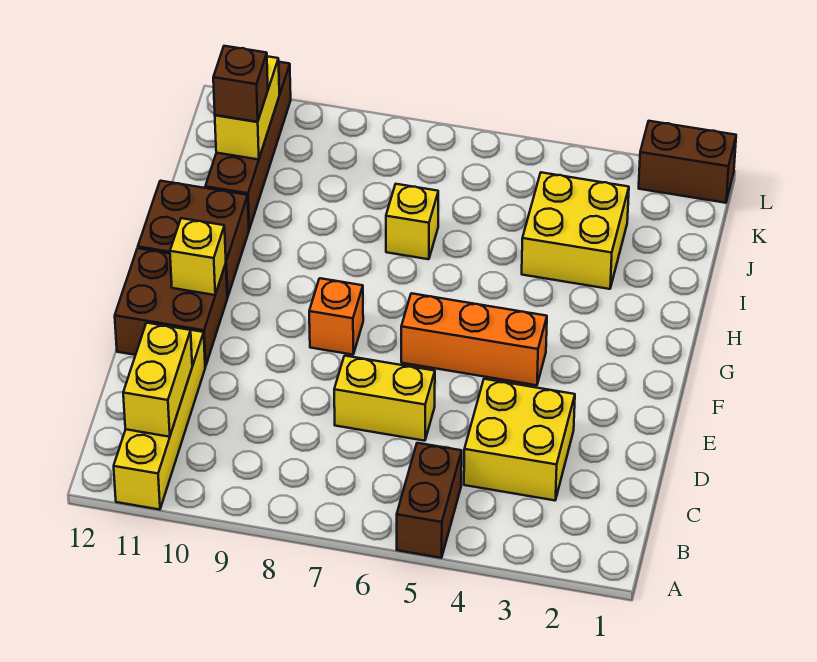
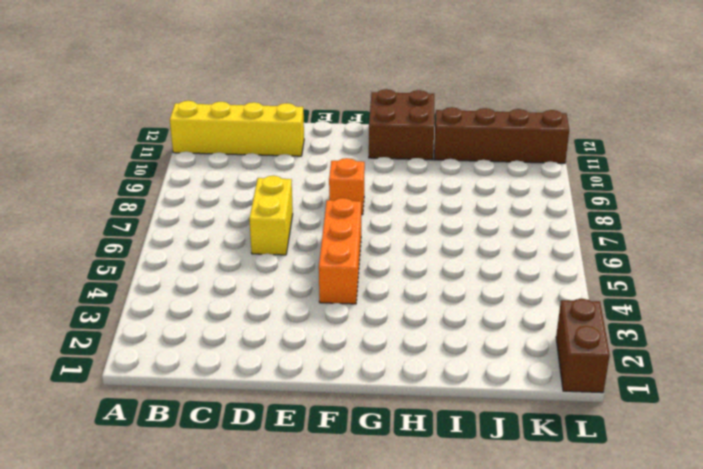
none -> brown brick A5:B5 level 1
none -> yellow brick C3:D4 level 1
none -> brown brick E11:F12 level 1

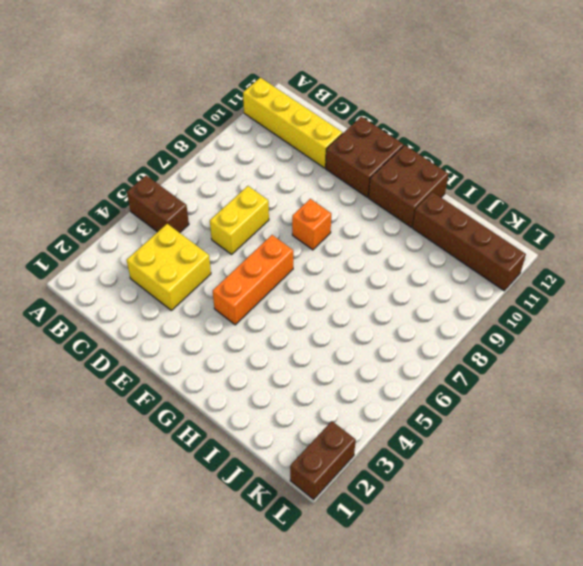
none -> yellow brick I3:J4 level 1
none -> yellow brick I7 level 1
none -> yellow brick B11:C11 level 2

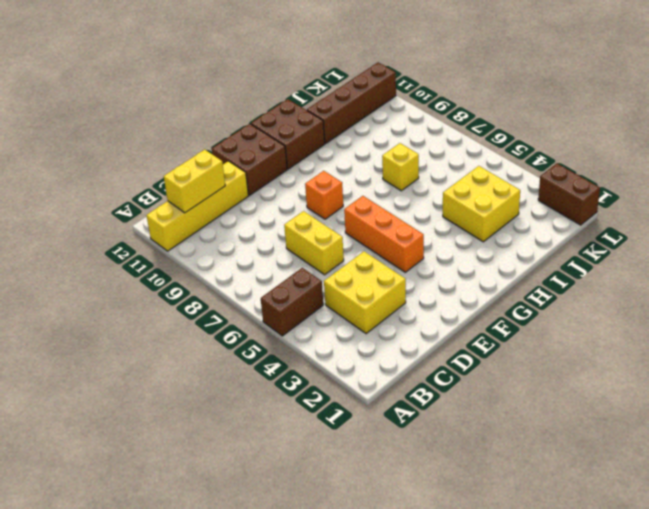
none -> yellow brick F11 level 2
none -> yellow brick J11:K11 level 2
none -> brown brick J11 level 3

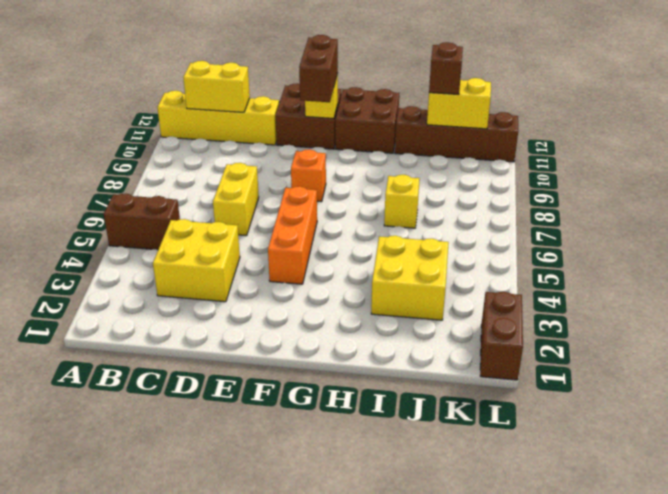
brown brick F10:F11 level 3 -> none

